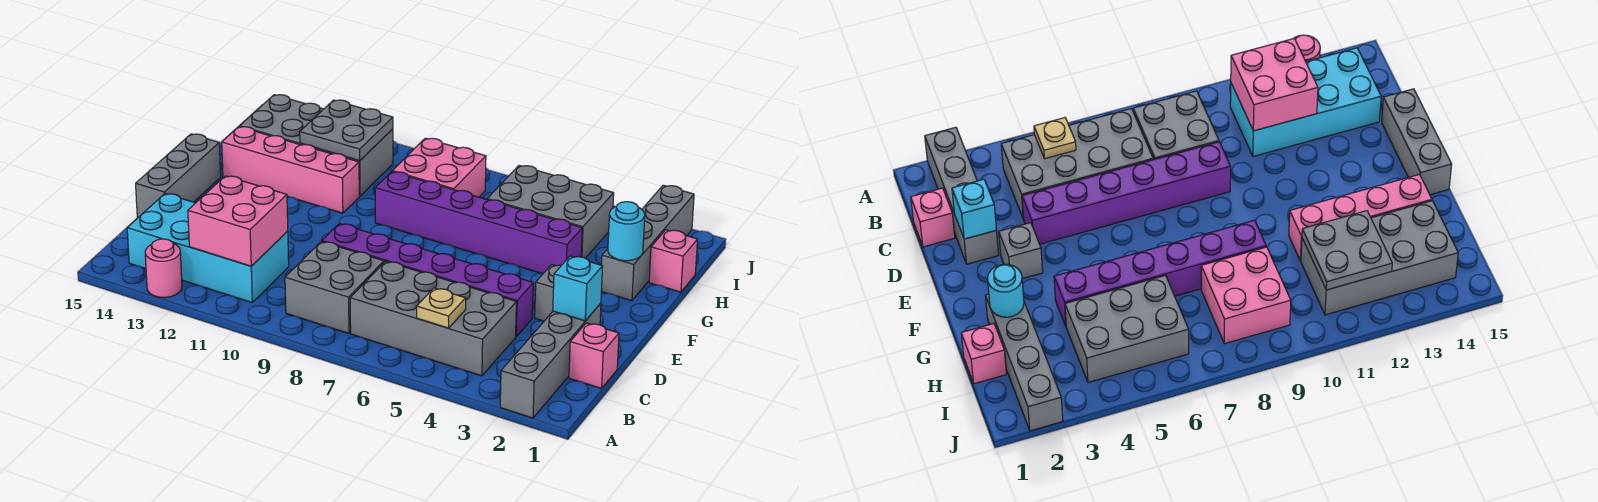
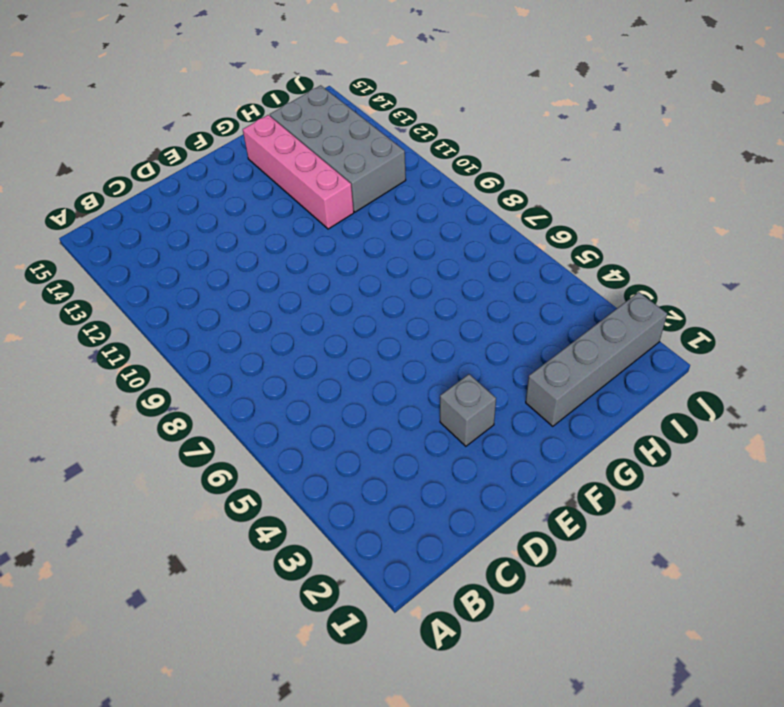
none -> grey brick A2:D2 level 1
none -> pink round brick A13 level 1
none -> grey brick B4:C7 level 1

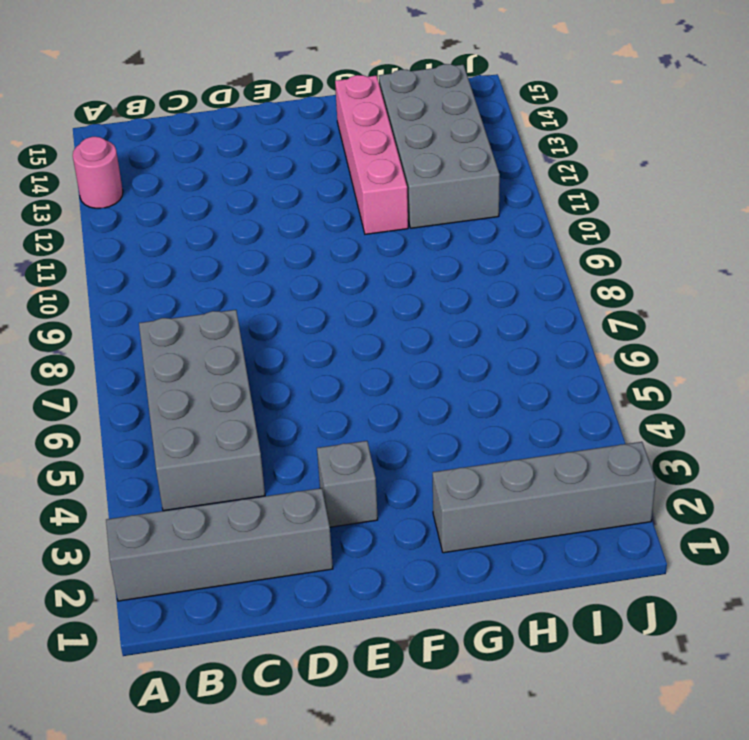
none -> grey brick B8:C9 level 1
none -> cyan brick B11:C14 level 1
none -> pink brick C1 level 1

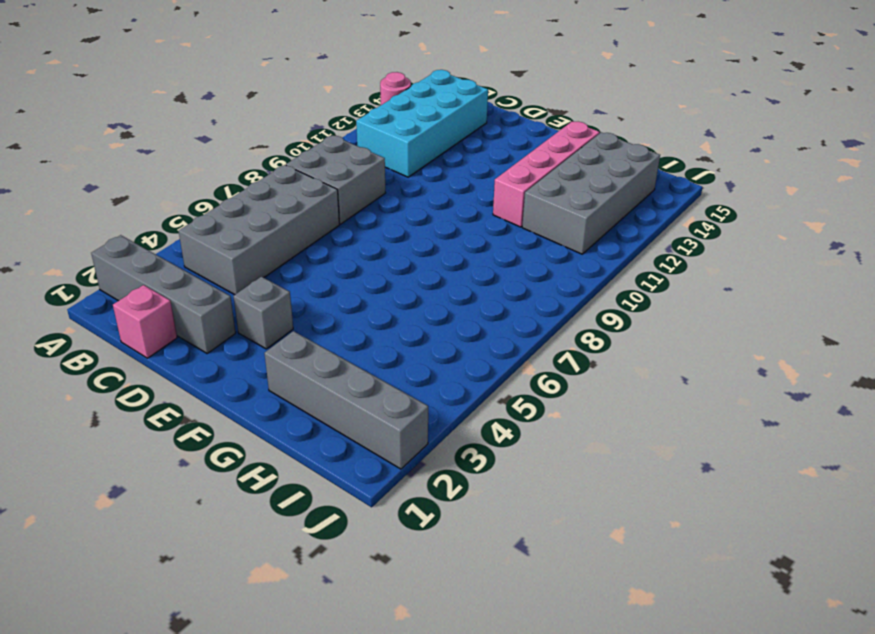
none -> purple brick D4:D9 level 1
none -> grey brick D15:F15 level 1
none -> purple brick G4:G9 level 1

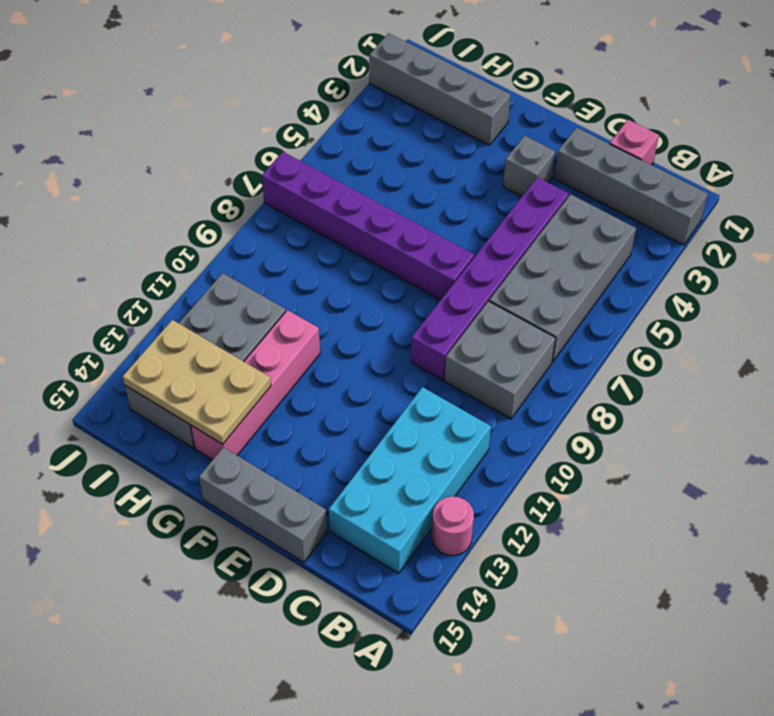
purple brick E7:J7 level 1 -> purple brick G4:G9 level 1
tan plate G13:I14 level 2 -> none
none -> pink brick H1 level 1
none -> grey brick H4:I6 level 1
none -> pink brick H8:I9 level 1

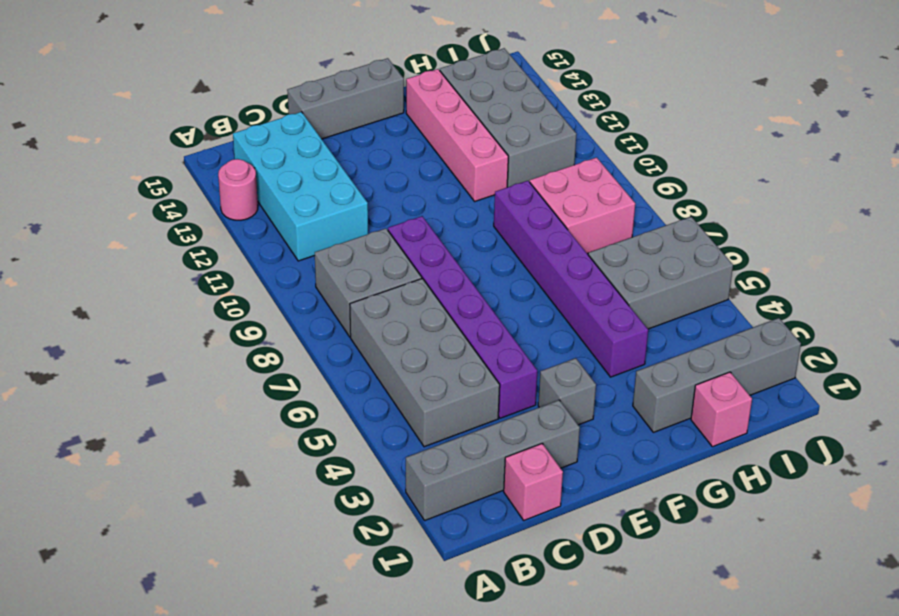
grey brick H5:J6 level 1 -> grey brick H4:I6 level 1
none -> tan plate B5 level 2
none -> pink brick B11:C12 level 2
none -> cyan brick D2 level 2

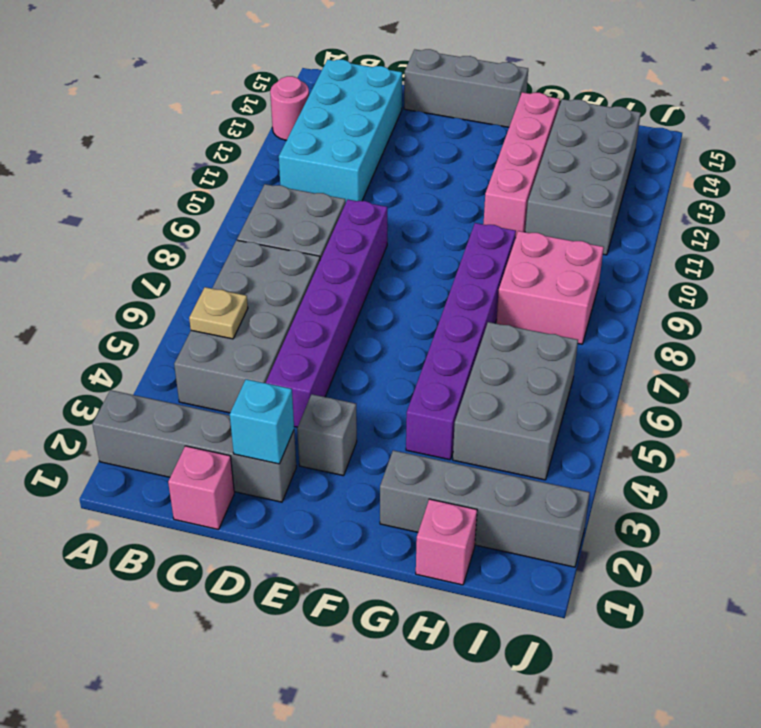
none -> pink brick B11:C12 level 2
none -> cyan round brick G2 level 2
none -> grey plate H11:I12 level 2

